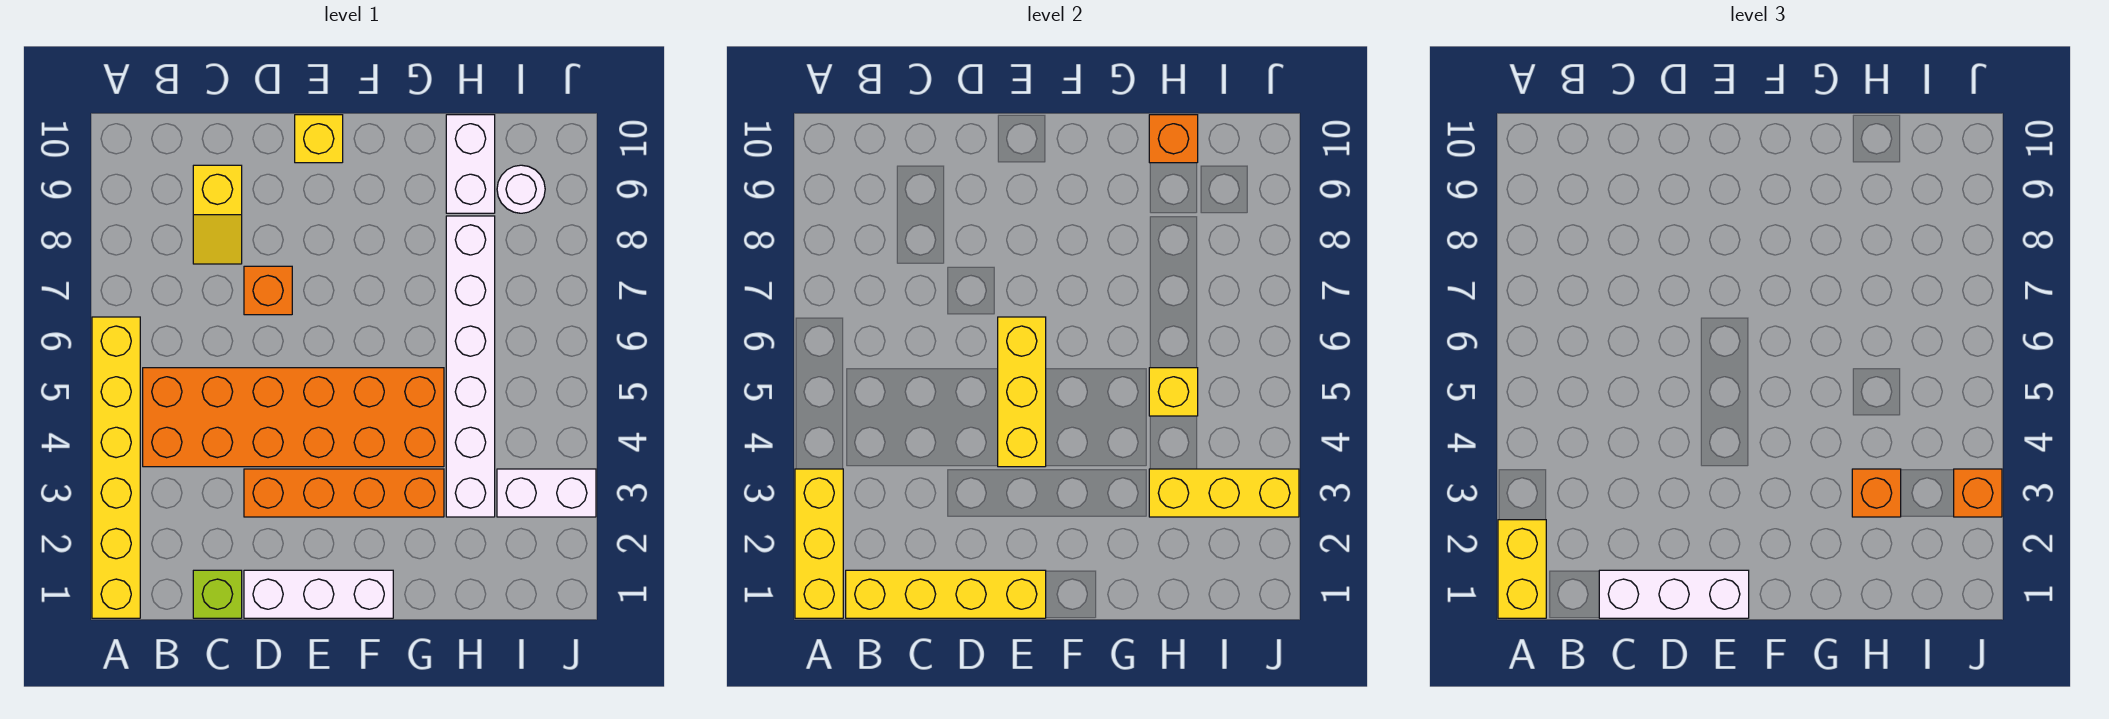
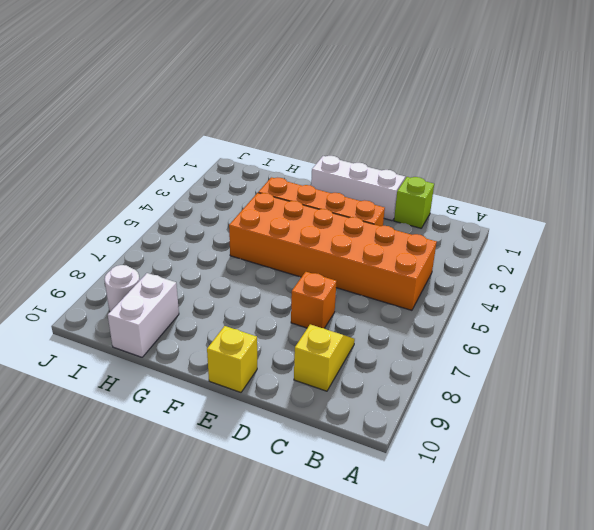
none -> yellow brick A1:A6 level 1
none -> white brick H3:H8 level 1
none -> white brick I3:J3 level 1

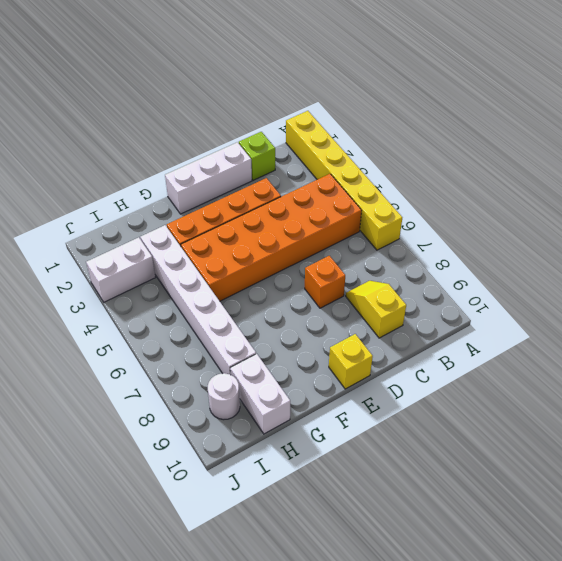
none -> yellow brick A1:A3 level 2
none -> yellow brick B1:E1 level 2
none -> yellow brick E4:E6 level 2

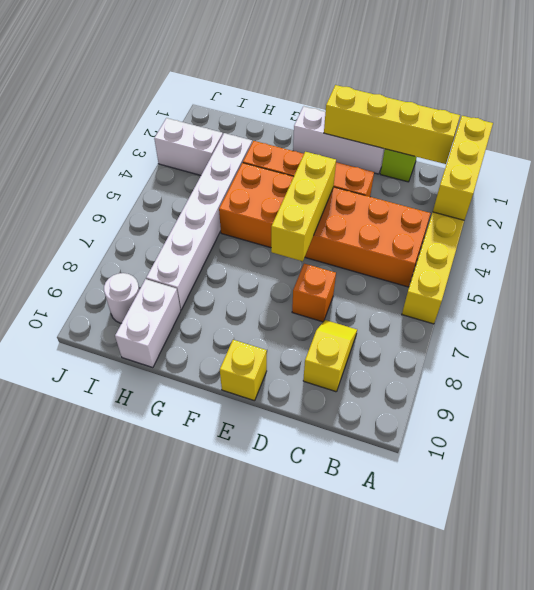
none -> yellow brick H3:J3 level 2
none -> yellow brick H5 level 2
none -> orange brick H10 level 2

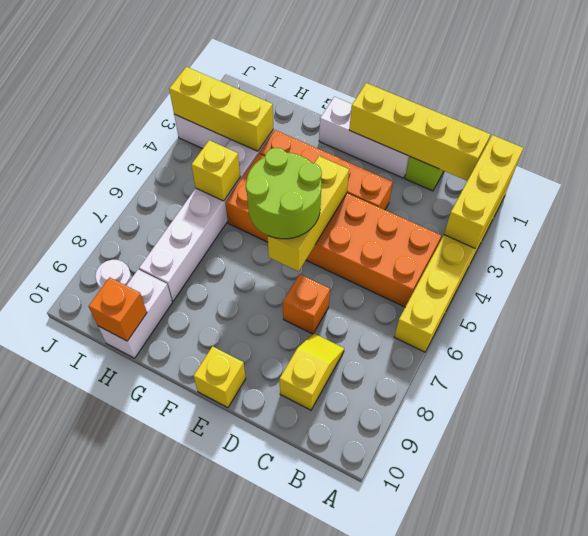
lime round brick E5:F6 level 3 -> none
none -> yellow brick A1:A2 level 3
none -> white brick C1:E1 level 3
none -> orange brick H3 level 3

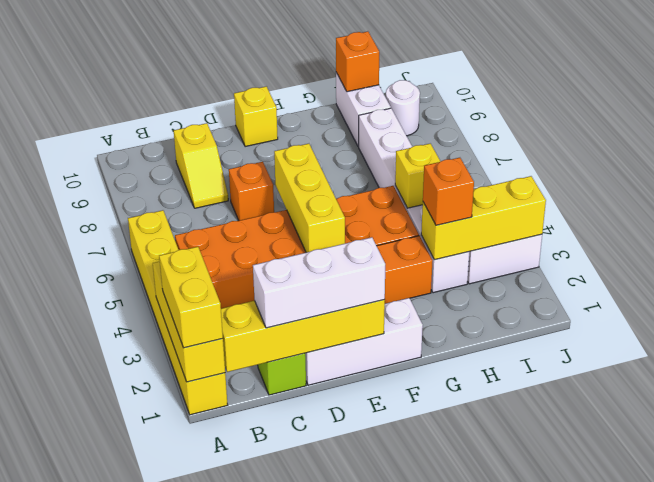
none -> orange brick J3 level 3

